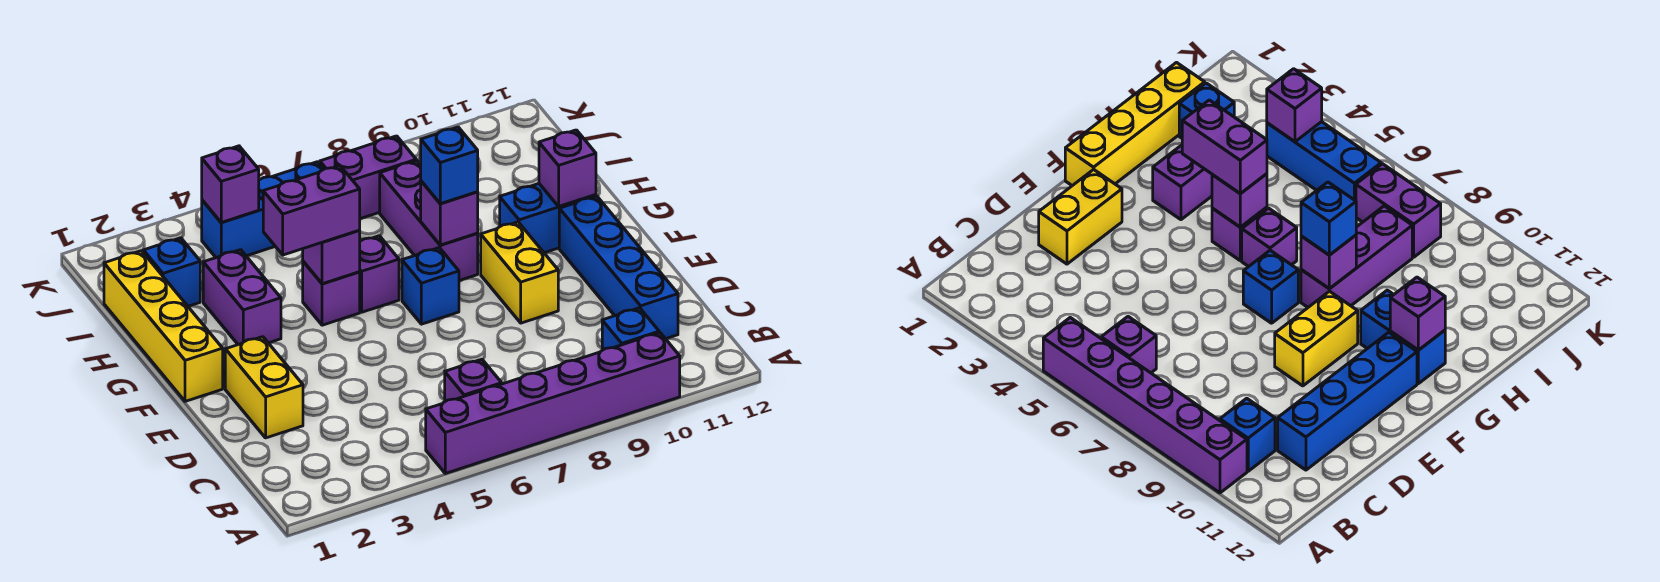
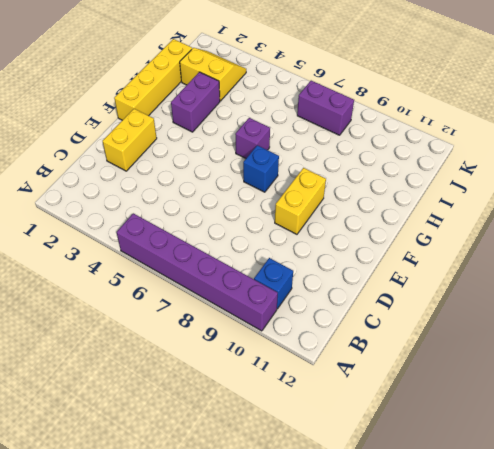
yellow slope I2:J3 level 1 top I -> blue brick I2 level 1
none -> purple brick B6 level 1
none -> blue brick C11:F11 level 1
none -> purple brick G5 level 1

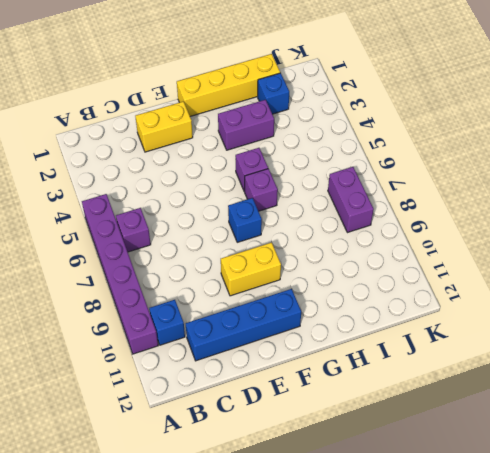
none -> purple brick G8:I8 level 1
none -> blue brick G10:G11 level 1
none -> blue brick J4:J6 level 1

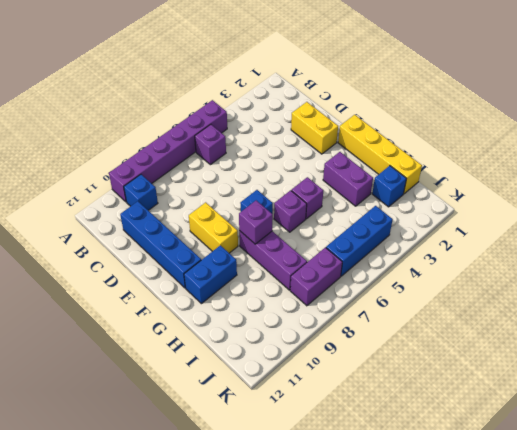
none -> purple brick G5 level 2
none -> purple brick G11 level 2
none -> purple brick J4 level 2

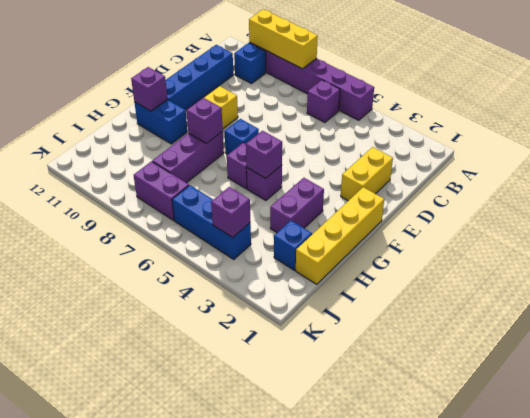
yellow brick A8:A10 level 2 -> none
none -> purple brick G4:G5 level 3
none -> blue brick G8 level 3

